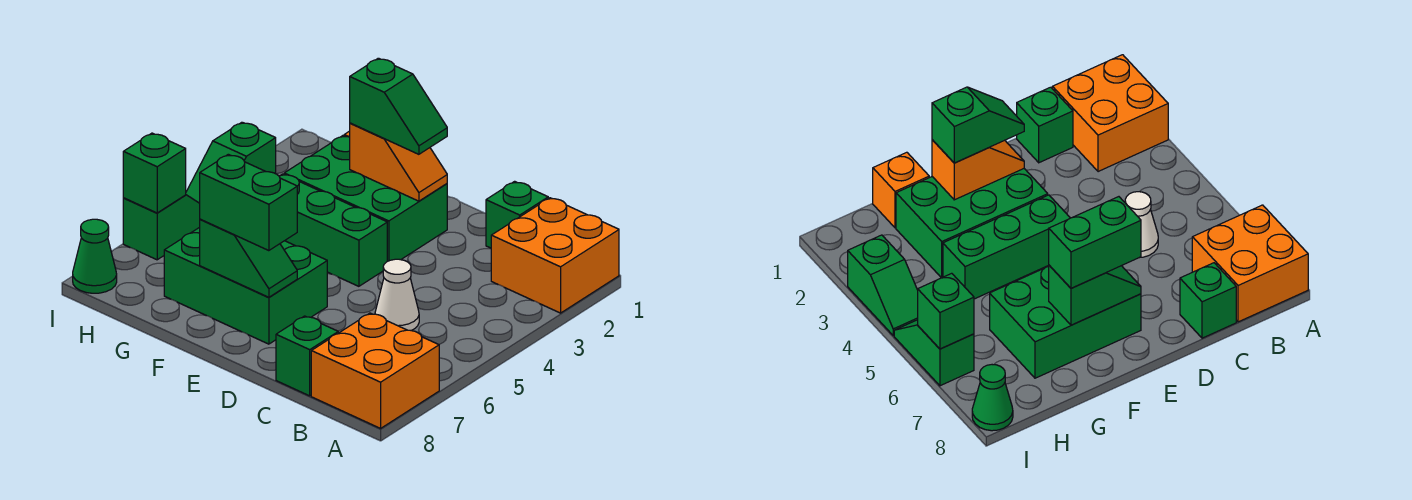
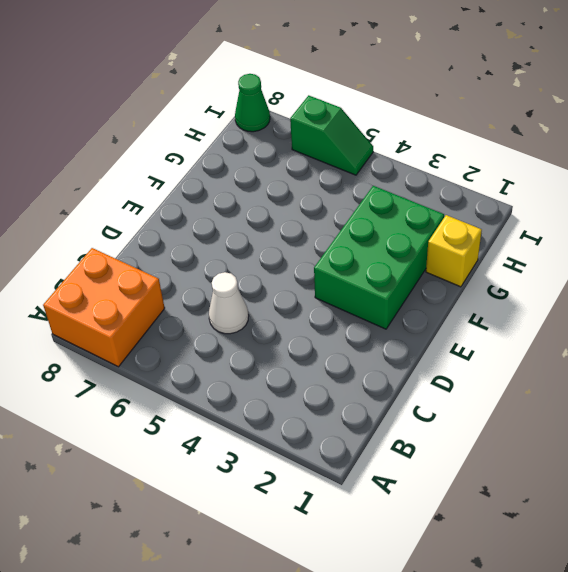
yellow brick G1 level 1 -> orange brick G1 level 1
none -> orange brick A1:B2 level 1
none -> green brick C1 level 1
none -> green brick C8 level 1

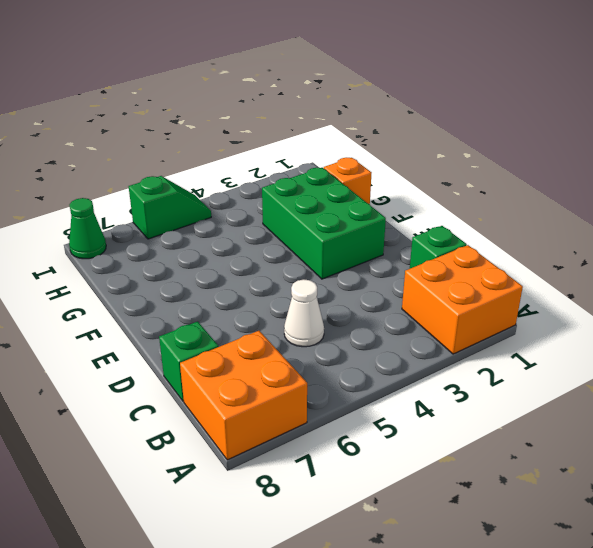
none -> green brick E4:G4 level 1
none -> green brick E6:G7 level 1
none -> green slope I3:I4 level 1 top 3

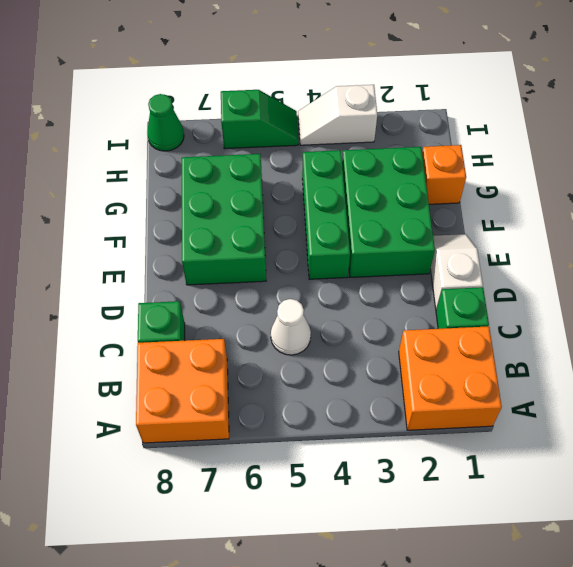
white slope D1:E1 level 1 top D -> none
white slope I3:I4 level 1 top 3 -> green slope I3:I4 level 1 top 3
none -> orange slope E2:F2 level 2 top F
none -> green slope E7:F7 level 2 top F
none -> green brick I6 level 2

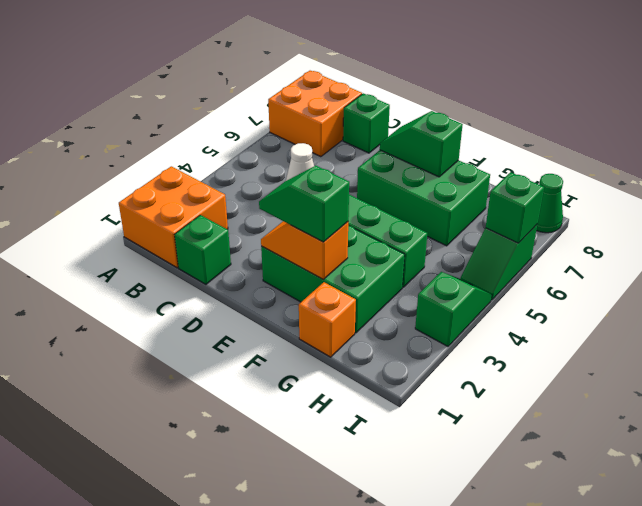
none -> green brick E7:F7 level 3

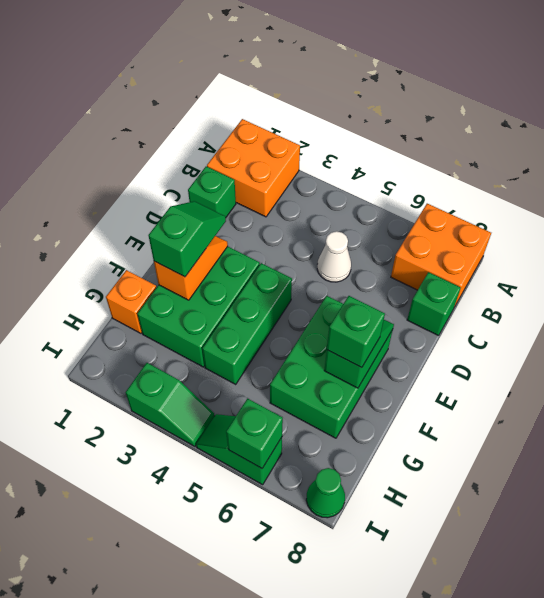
green brick F7 level 3 -> green brick E7:F7 level 3

